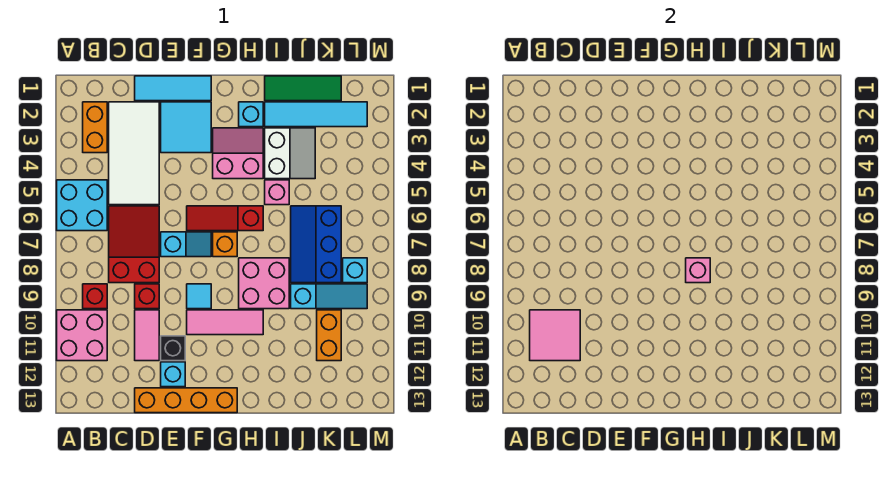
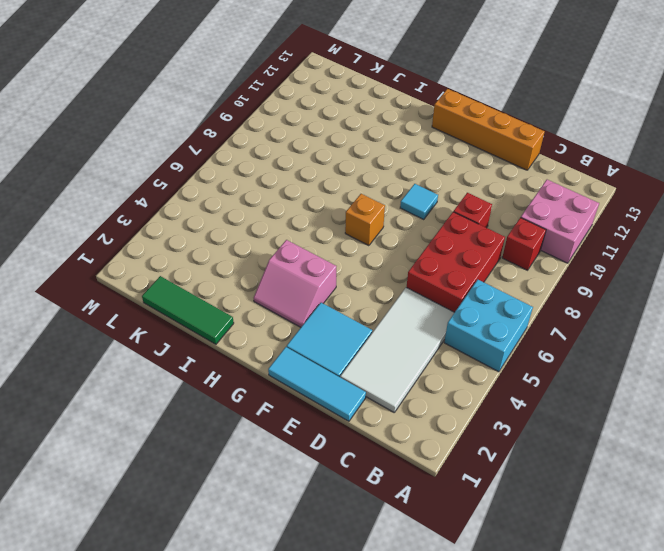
red brick C6:D8 level 1 -> red slope C6:D8 level 1 top 8
none -> orange brick B2:B3 level 1
none -> pink tile D10:D11 level 1
none -> cyan slope E7:F7 level 1 top E
none -> black brick E11 level 1

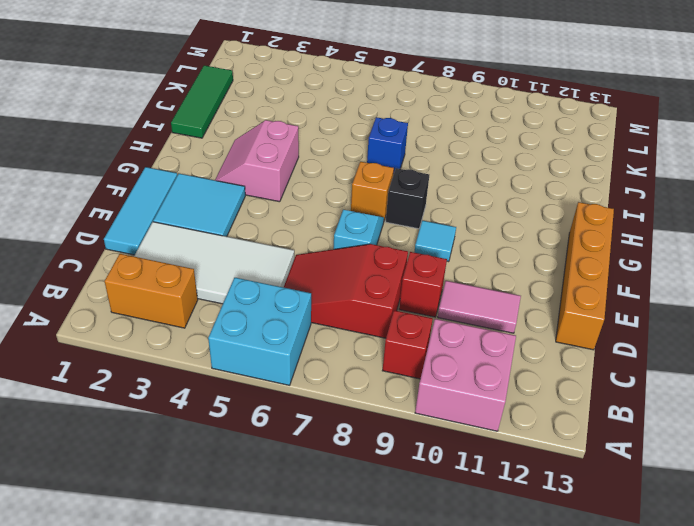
black brick G8 level 1 -> black brick E11 level 1
blue brick I7 level 1 -> none
none -> cyan brick E12 level 1
none -> red slope F6:H6 level 1 top H
none -> pink tile F10:H10 level 1
none -> cyan brick H2 level 1

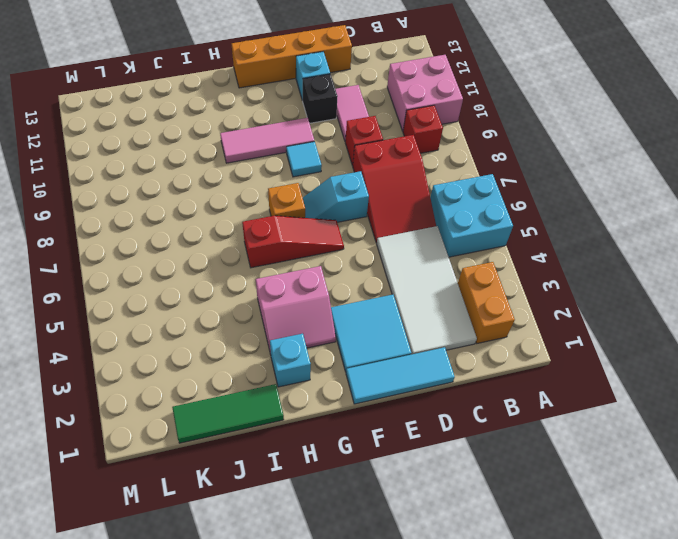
none -> pink brick H8:I9 level 1
none -> cyan tile I2:L2 level 1
none -> white slope I3:J4 level 1 top I
none -> pink brick I5 level 1

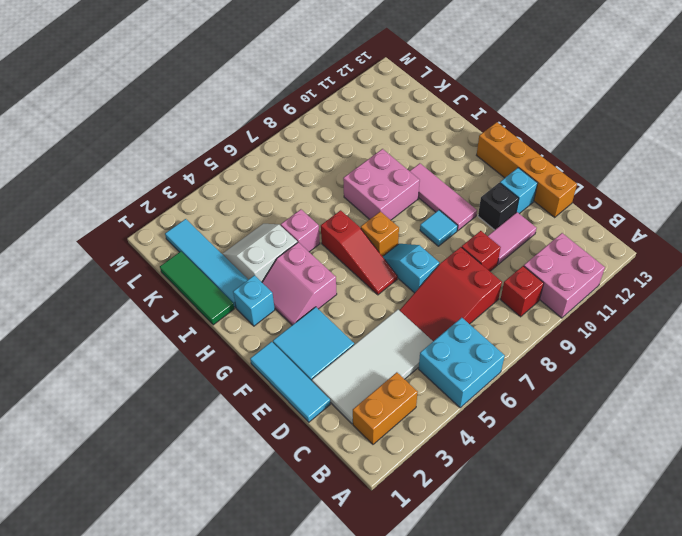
none -> blue slope J6:K8 level 1 top K
none -> cyan slope J9:L9 level 1 top J
none -> orange brick K10:K11 level 1
none -> cyan brick L8 level 1

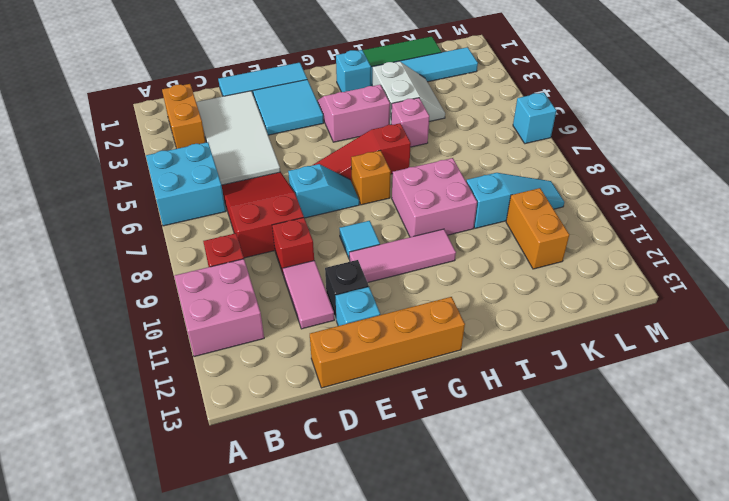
cyan brick M6 level 1 -> cyan brick L8 level 1
none -> blue slope J6:K8 level 1 top K
none -> pink tile B10:C11 level 2
none -> pink brick H8 level 2

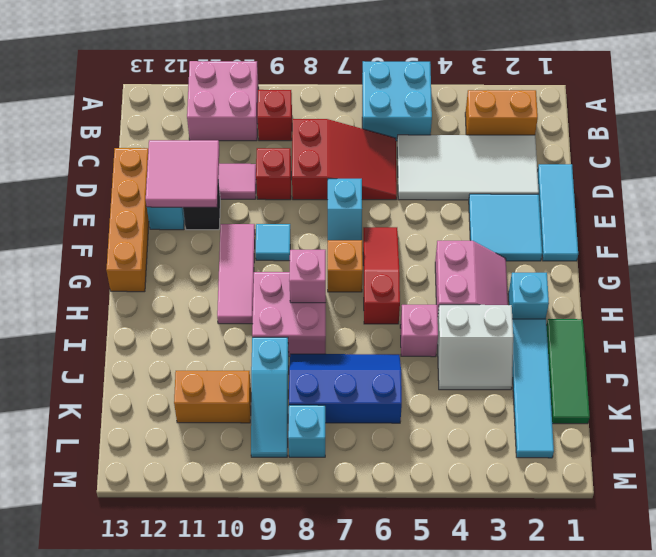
pink tile D11:E12 level 2 -> pink tile B10:C11 level 2

